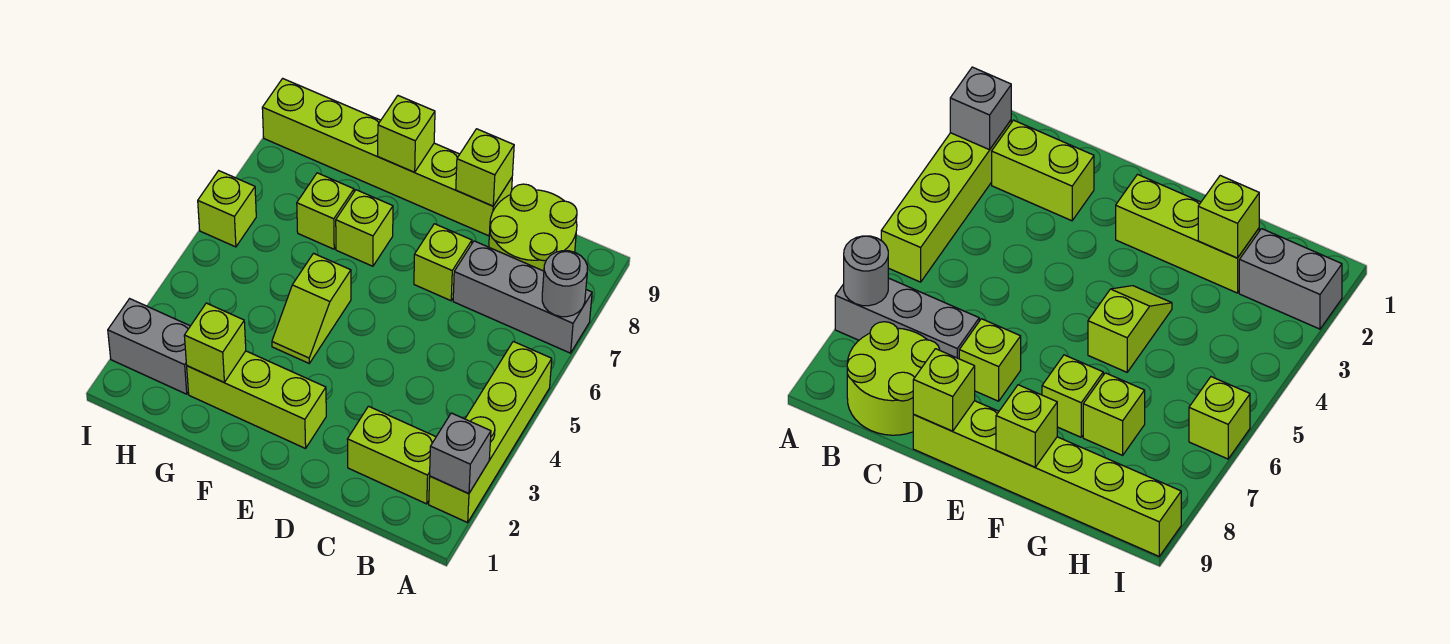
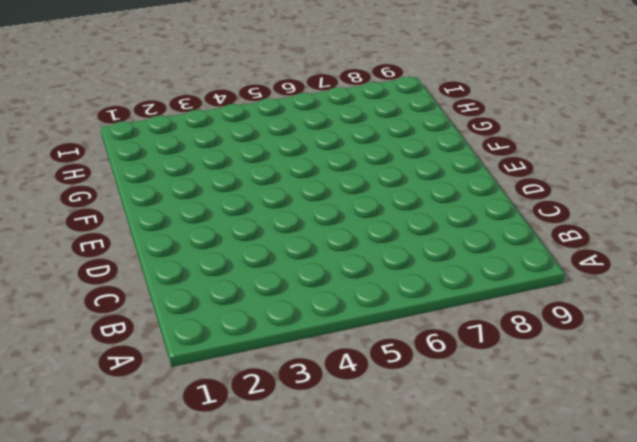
none -> lime brick A2:A5 level 1
none -> grey brick A7:C7 level 1
none -> lime brick B2:C2 level 1

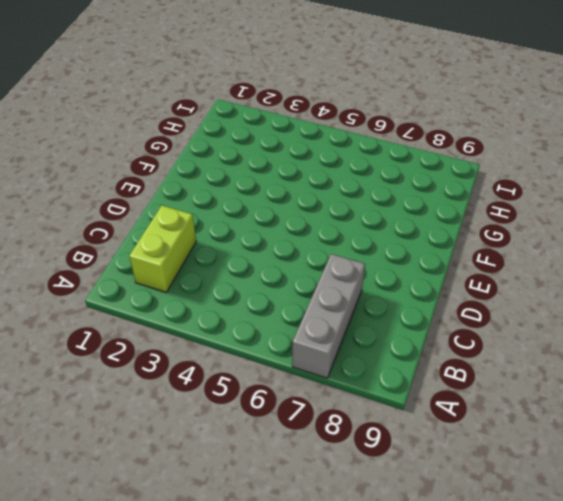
none -> lime brick A2:A5 level 1
none -> lime round brick B8:C9 level 1
none -> lime brick D7 level 1

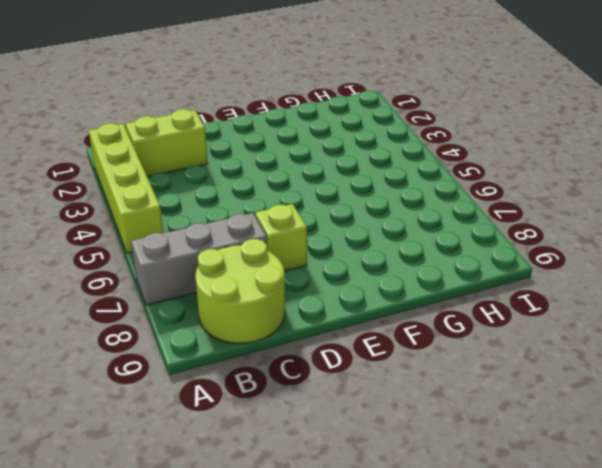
none -> lime brick D9:I9 level 1
none -> lime brick E2:G2 level 1
none -> lime slope F4:F5 level 1 top 5

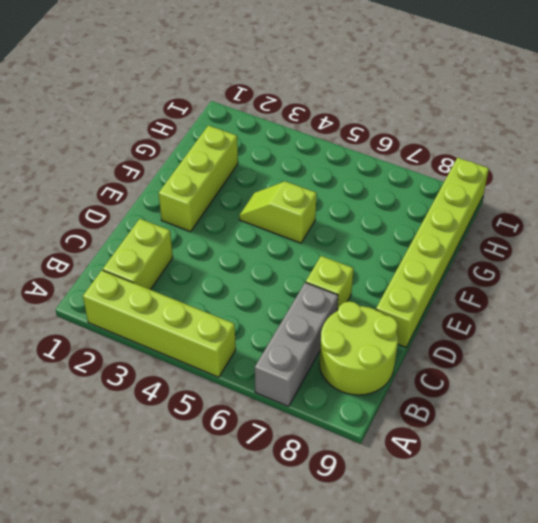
none -> lime brick F7 level 1
none -> lime brick G7 level 1
none -> grey brick H2:I2 level 1

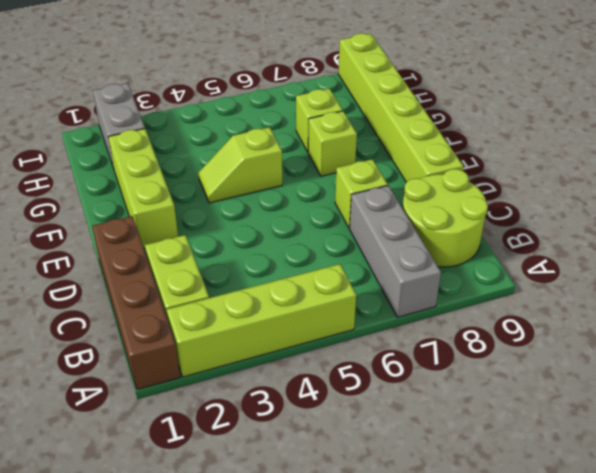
brown brick A1:D1 level 1 -> none
none -> lime brick I6 level 1
none -> grey brick A2 level 2
none -> grey round brick A7 level 2

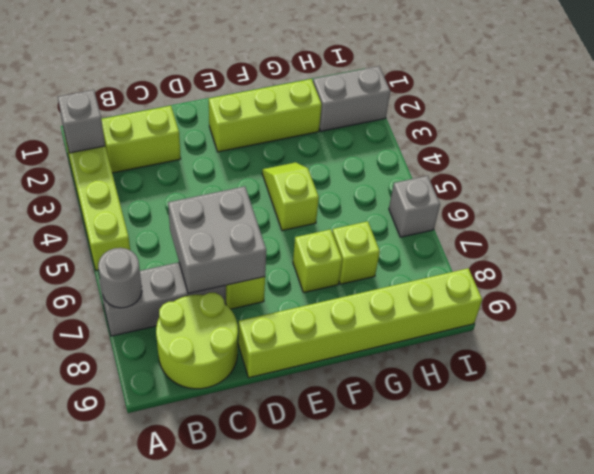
grey brick C6:D7 level 2 -> none
grey brick I6 level 1 -> lime brick I6 level 1
none -> lime brick D9 level 2
none -> lime brick F9 level 2
none -> lime brick G2 level 2

